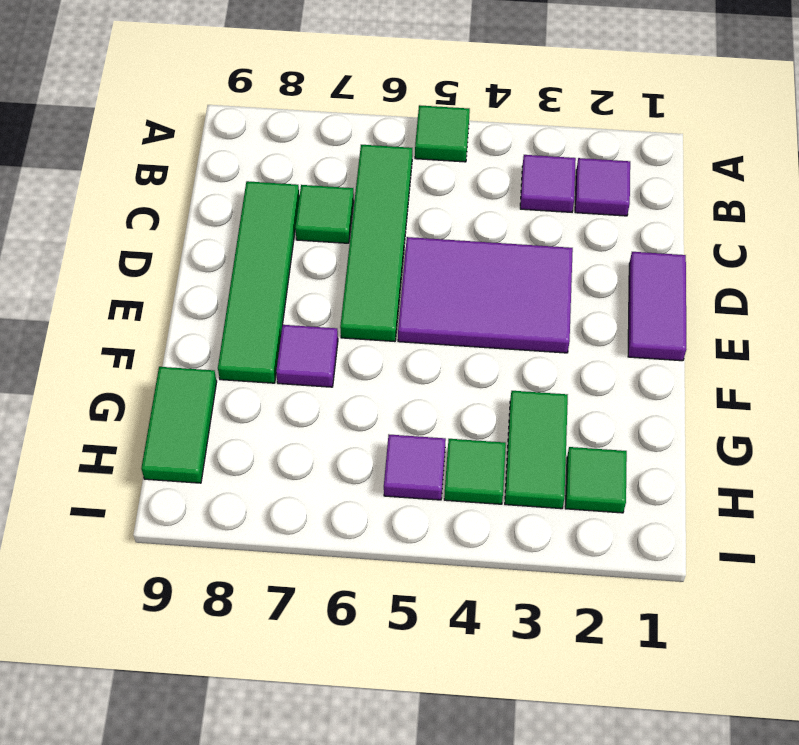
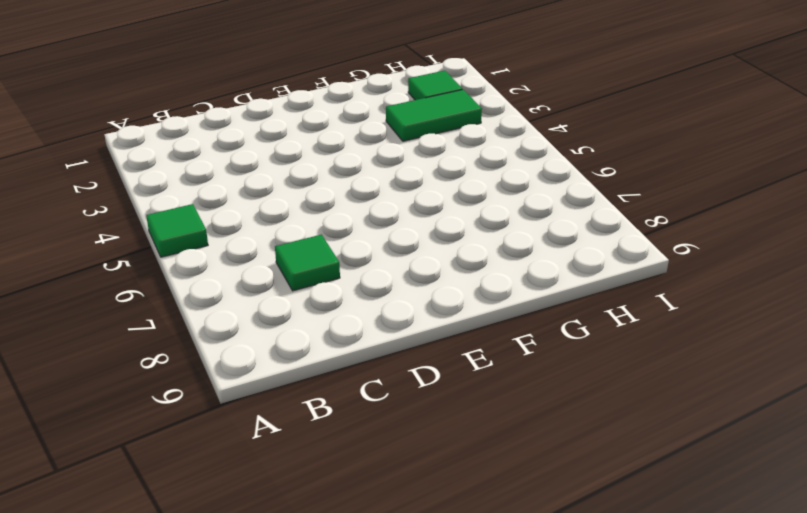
none -> purple tile B2 level 1
none -> purple tile B3 level 1
none -> green tile B6:E6 level 1

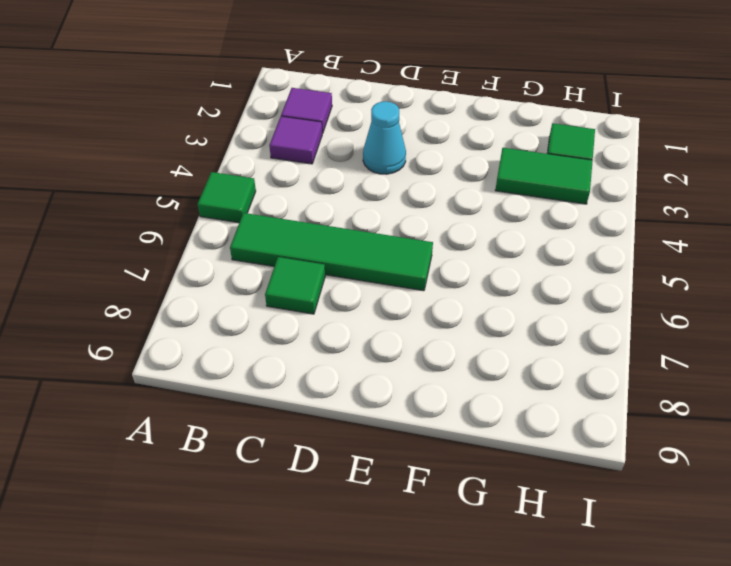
cyan cone D3 level 1 -> purple tile D3:E5 level 1
none -> green tile C8:F8 level 1
none -> purple tile D1:E1 level 1
none -> purple tile F7 level 1

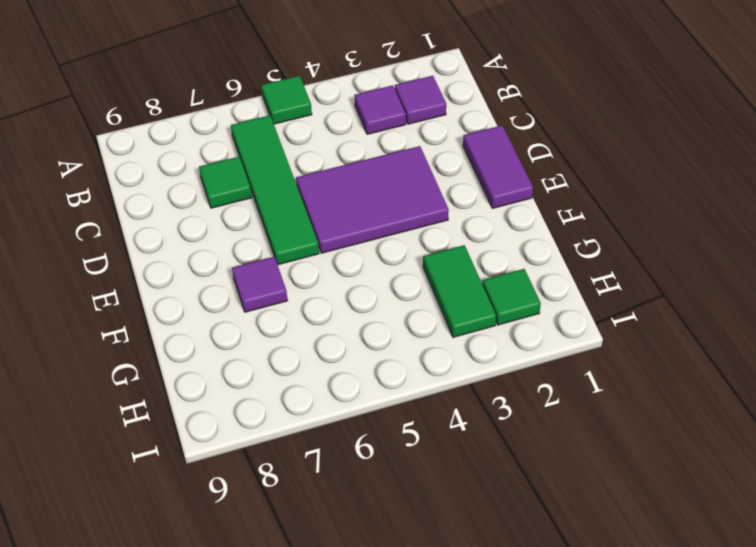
none -> green tile C8:F8 level 1
none -> green tile G9:H9 level 1
none -> green tile H4 level 1

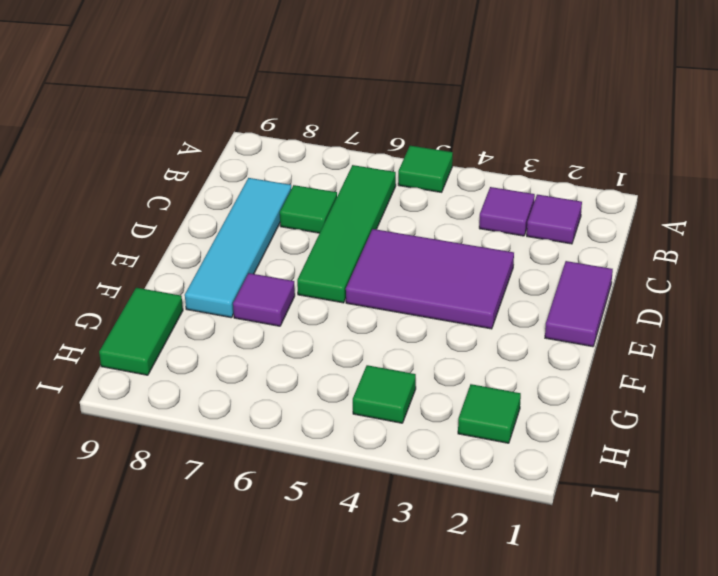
cyan tile C8:F8 level 1 -> green tile C8:F8 level 1
none -> green tile G3:H3 level 1
none -> purple tile H5 level 1

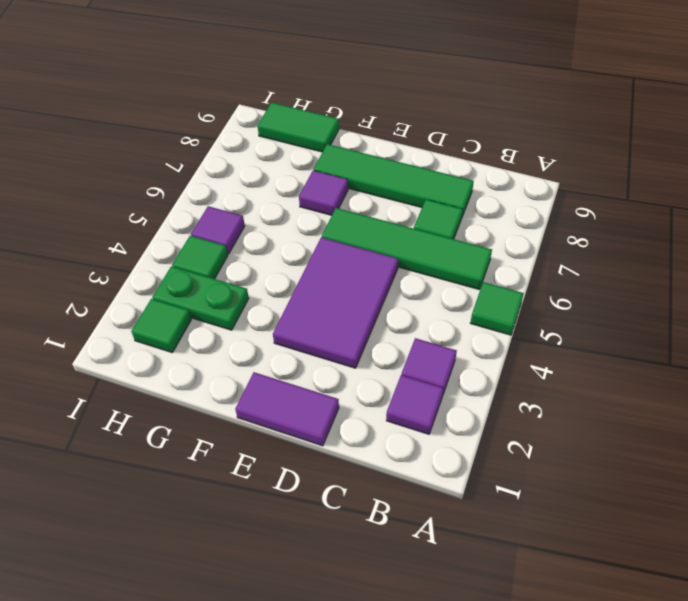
green plate G3:H3 level 1 -> green tile G3:H3 level 1

